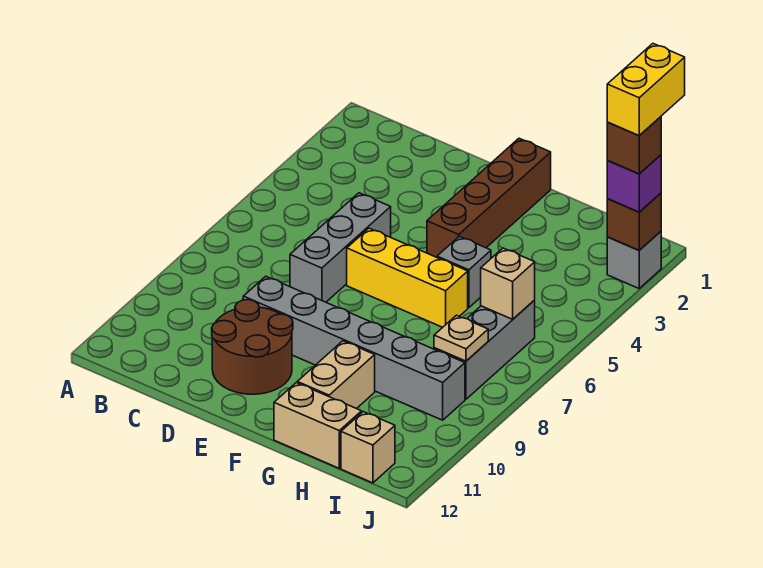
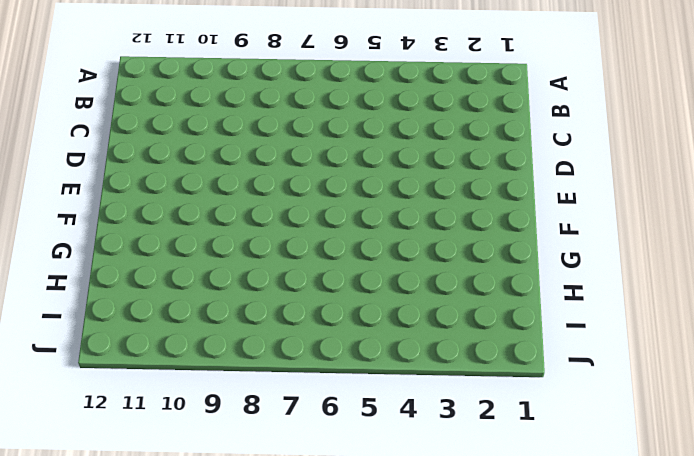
none -> grey brick D5:D7 level 1
none -> grey brick D9:I9 level 1
none -> brown round brick D10:E11 level 1

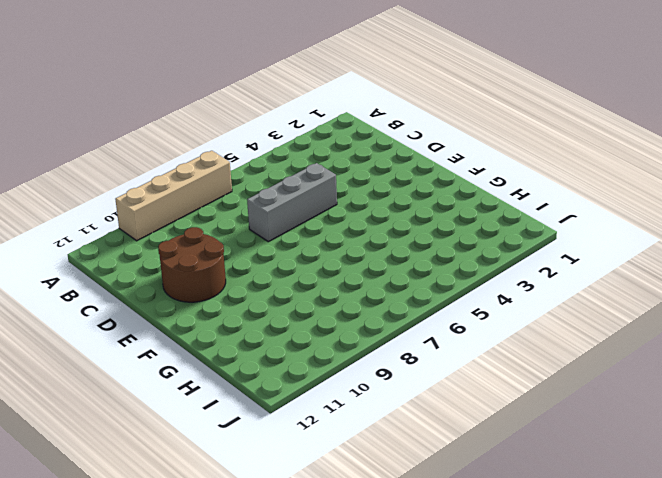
tan brick A7:A10 level 1 -> none
none -> grey brick D9:I9 level 1
none -> yellow brick E6:G6 level 1
none -> brown brick F1:F4 level 1

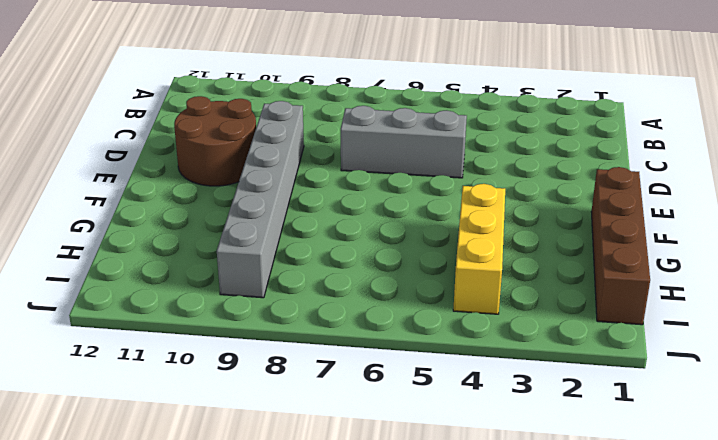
brown brick F1:I1 level 1 -> brown brick F1:F4 level 1
yellow brick G4:I4 level 1 -> yellow brick E6:G6 level 1
none -> grey brick G5 level 1
none -> tan brick G10:G11 level 1
none -> tan brick G12:H12 level 1

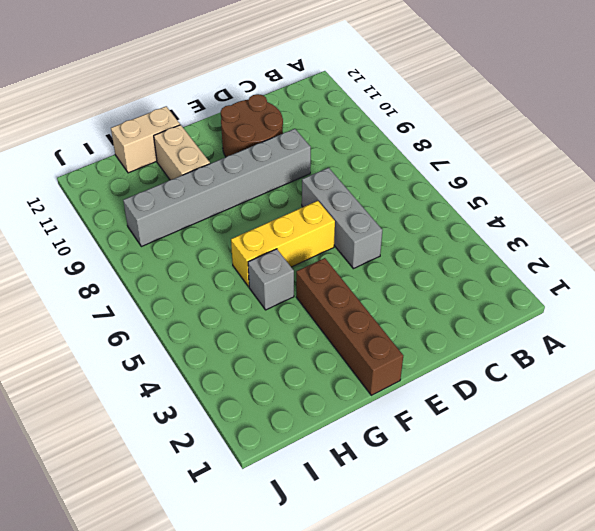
none -> grey brick I6:I8 level 1
none -> tan brick I12 level 1
none -> grey brick J2 level 1

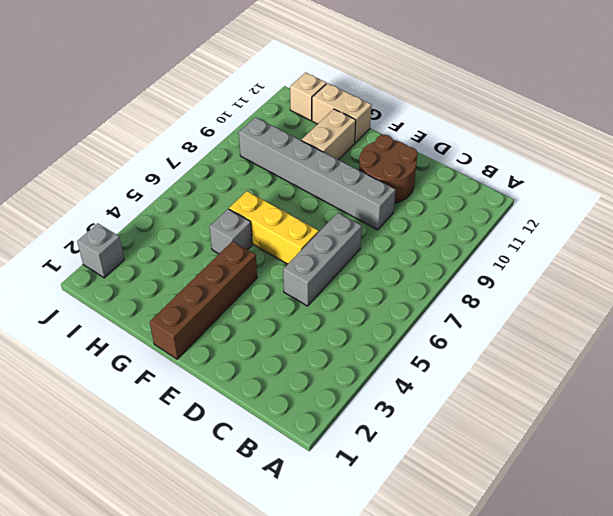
none -> grey brick I6:I8 level 1
none -> tan brick I6 level 2
none -> tan plate I8 level 2

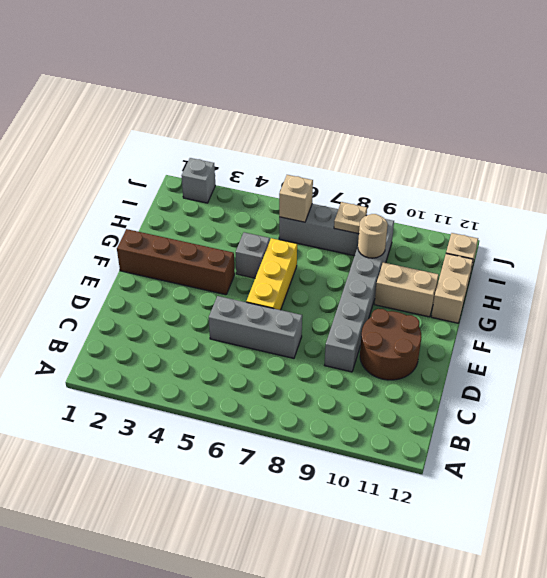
tan round brick H9 level 2 -> none
none -> brown brick J2 level 2
none -> purple brick J2 level 3
none -> brown brick J2 level 4

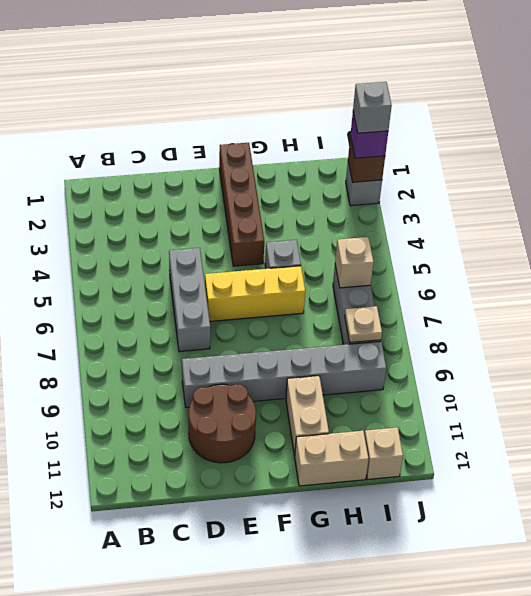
grey brick J2 level 4 -> brown brick J2 level 4
none -> yellow brick J1:J2 level 5

